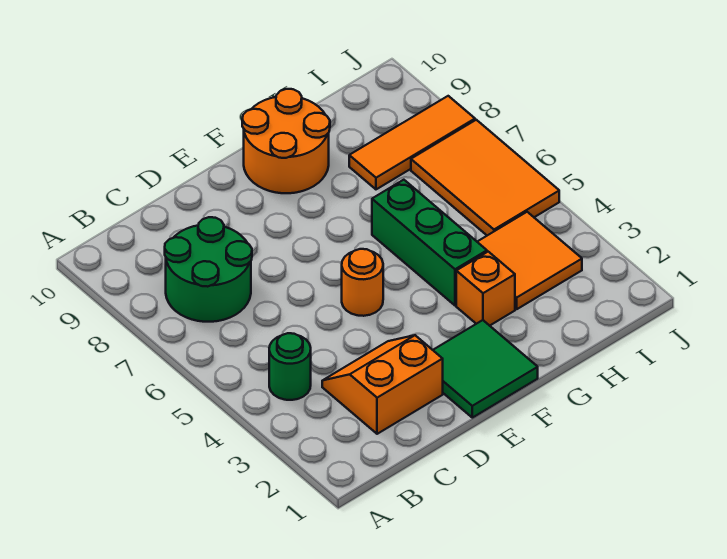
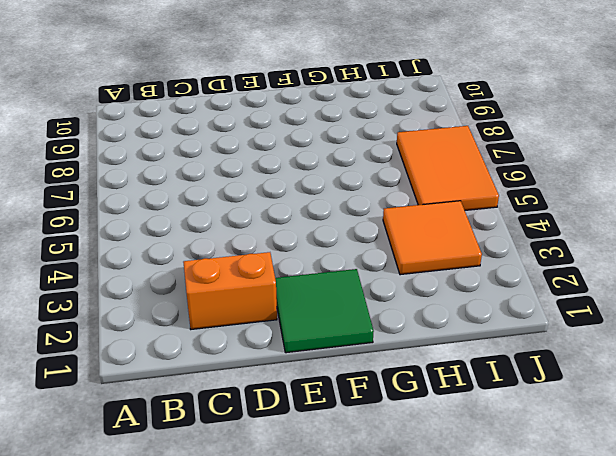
none -> green round brick B4 level 1
none -> green round brick B7:C8 level 1

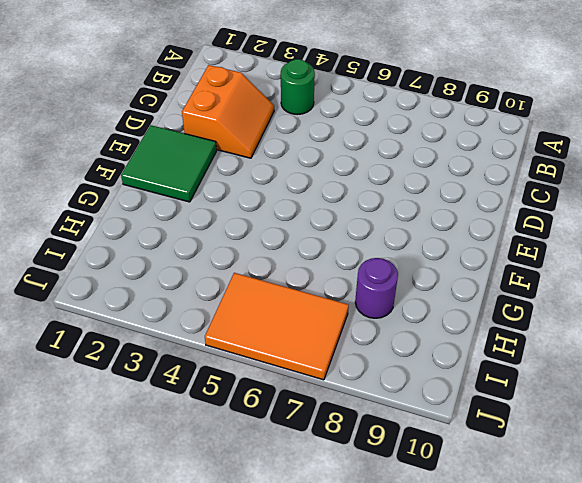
purple round brick H8 level 1 -> orange tile H8:J8 level 1
none -> green round brick B7:C8 level 1
none -> orange round brick E5 level 1

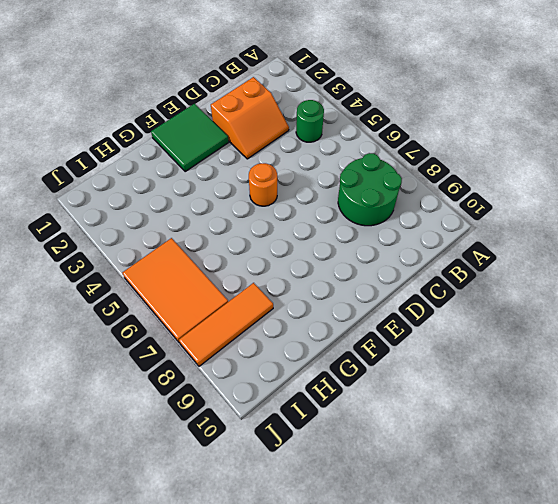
none -> orange round brick F9:G10 level 1
none -> orange brick G3 level 1

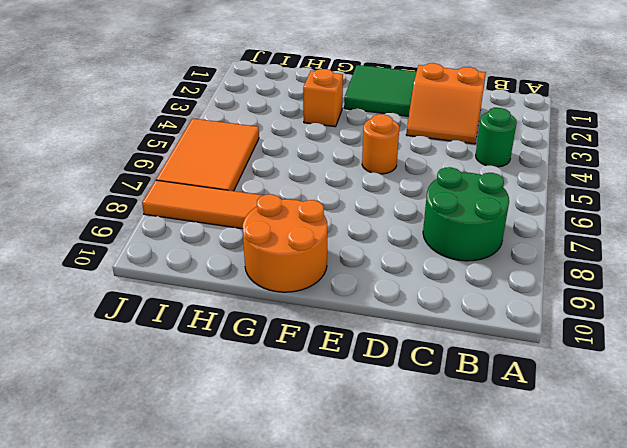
none -> green brick G4:G6 level 1
none -> orange tile H3:I4 level 1

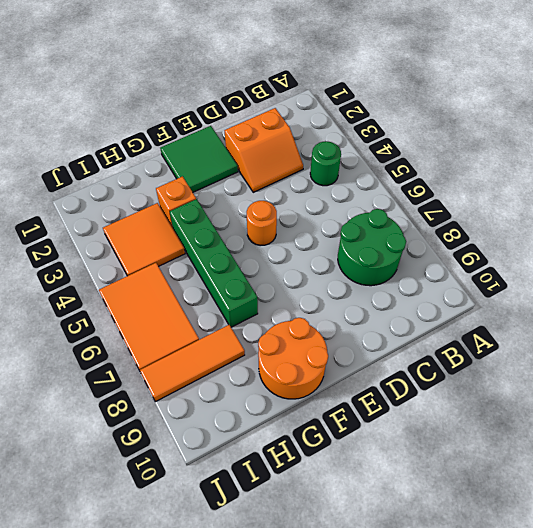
green brick G4:G7 level 1 -> green brick G4:G6 level 1

